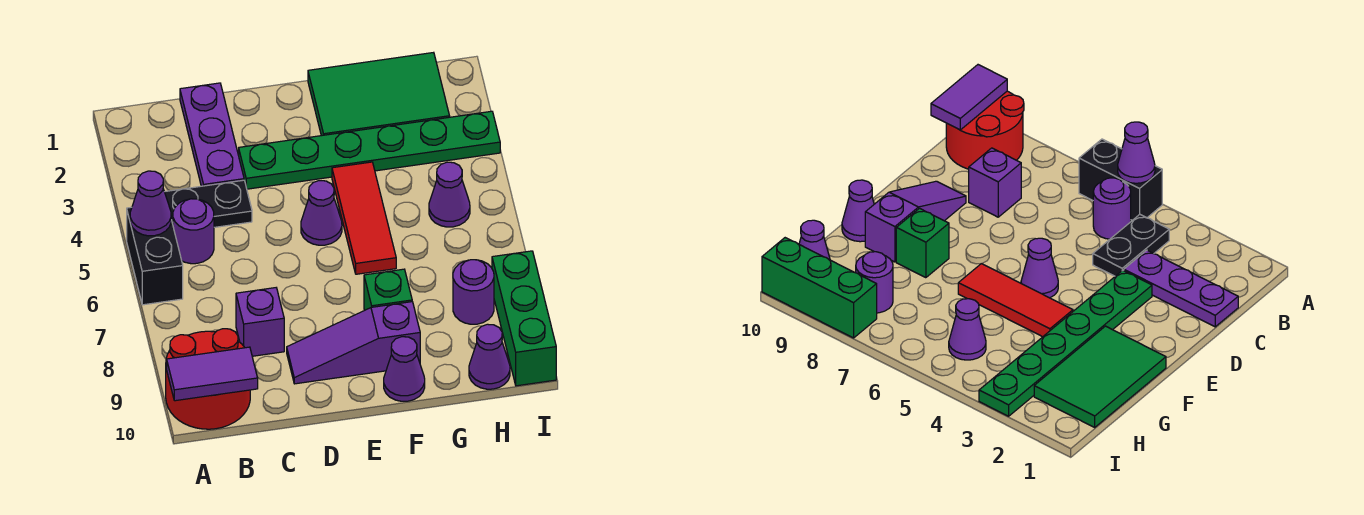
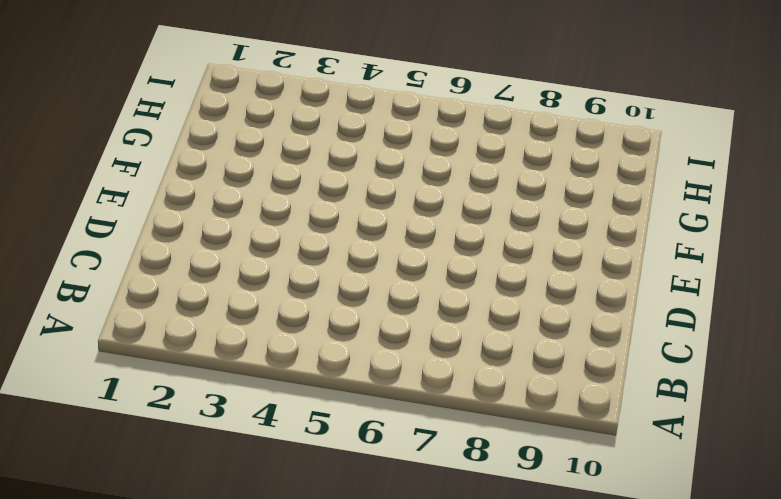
none -> black brick A5:A6 level 1
none -> red round brick A9:B10 level 1
none -> black plate B4:C4 level 1

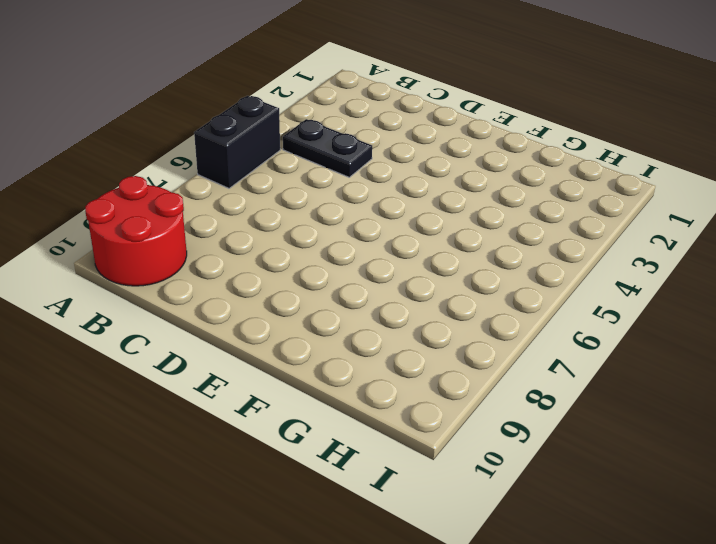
none -> purple round brick B5 level 1
none -> purple plate C1:C3 level 1
none -> purple brick C8 level 1

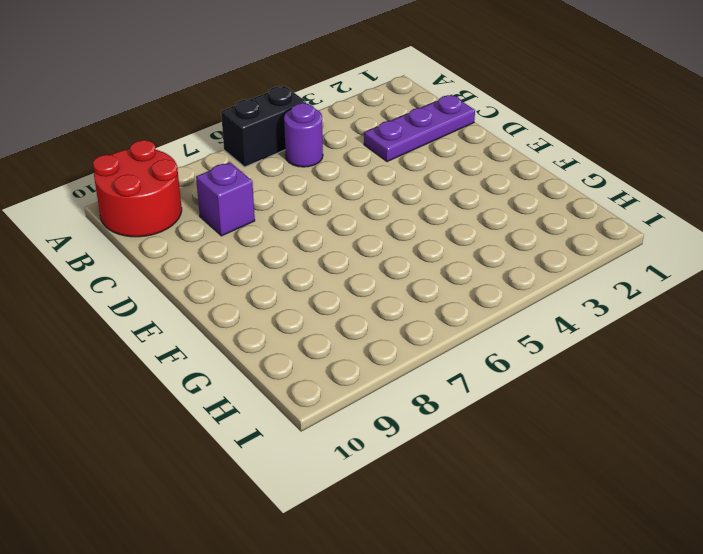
none -> black plate B4:C4 level 1
none -> green plate D3:I3 level 1
none -> purple slope D9:F9 level 1 top F

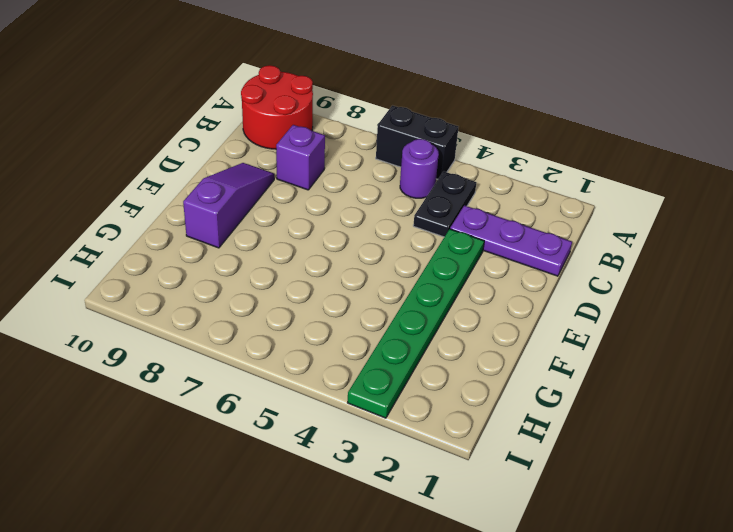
none -> purple cone E5 level 1
none -> green tile F1:H2 level 1
none -> red tile F4:F6 level 1

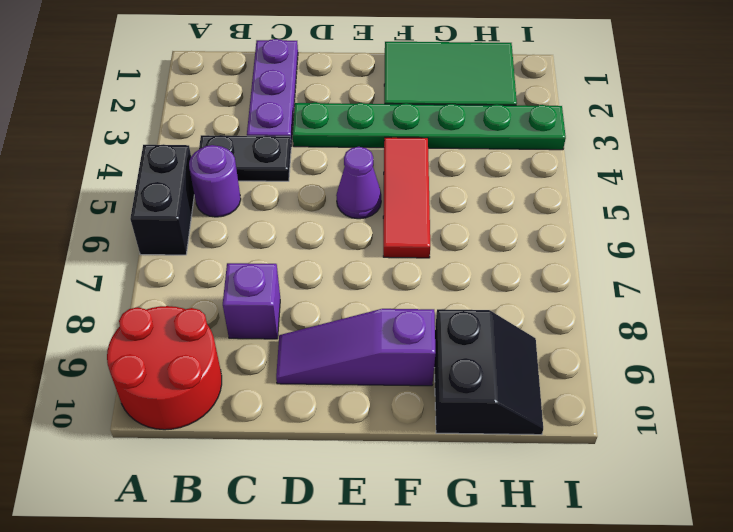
black slope G9:H10 level 1 top G -> purple cone H10 level 1
none -> green brick F8 level 1
none -> purple cone F10 level 1
none -> purple cone H5 level 1

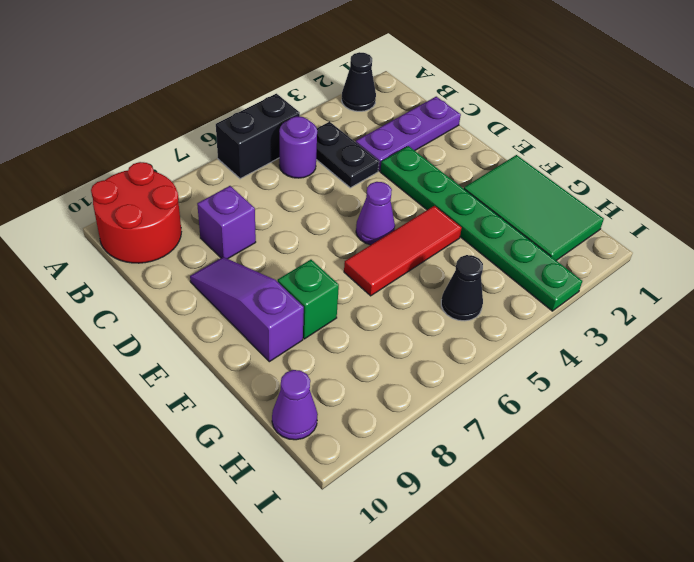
black cone A2 level 1 -> none
black cone H5 level 1 -> purple cone H5 level 1
none -> purple cone F10 level 1
none -> purple round brick H8 level 1
none -> green brick I8:I10 level 1

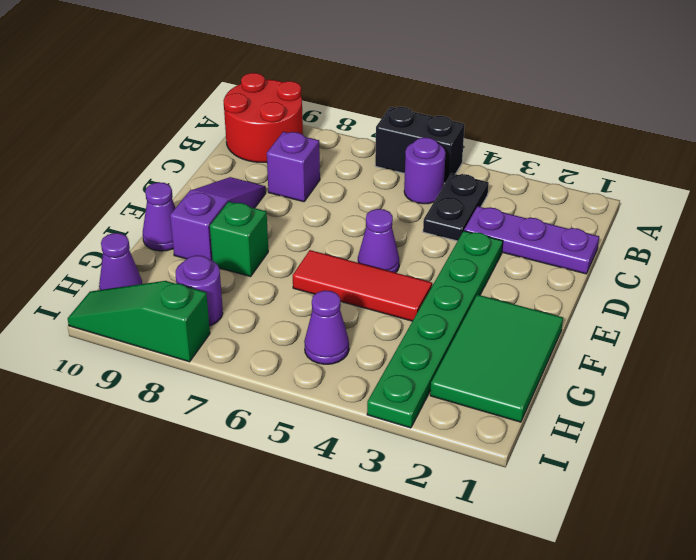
green slope I8:I10 level 1 top 8 -> green brick I8:I10 level 1
none -> purple cone A5 level 2
none -> purple tile A10:B10 level 2

